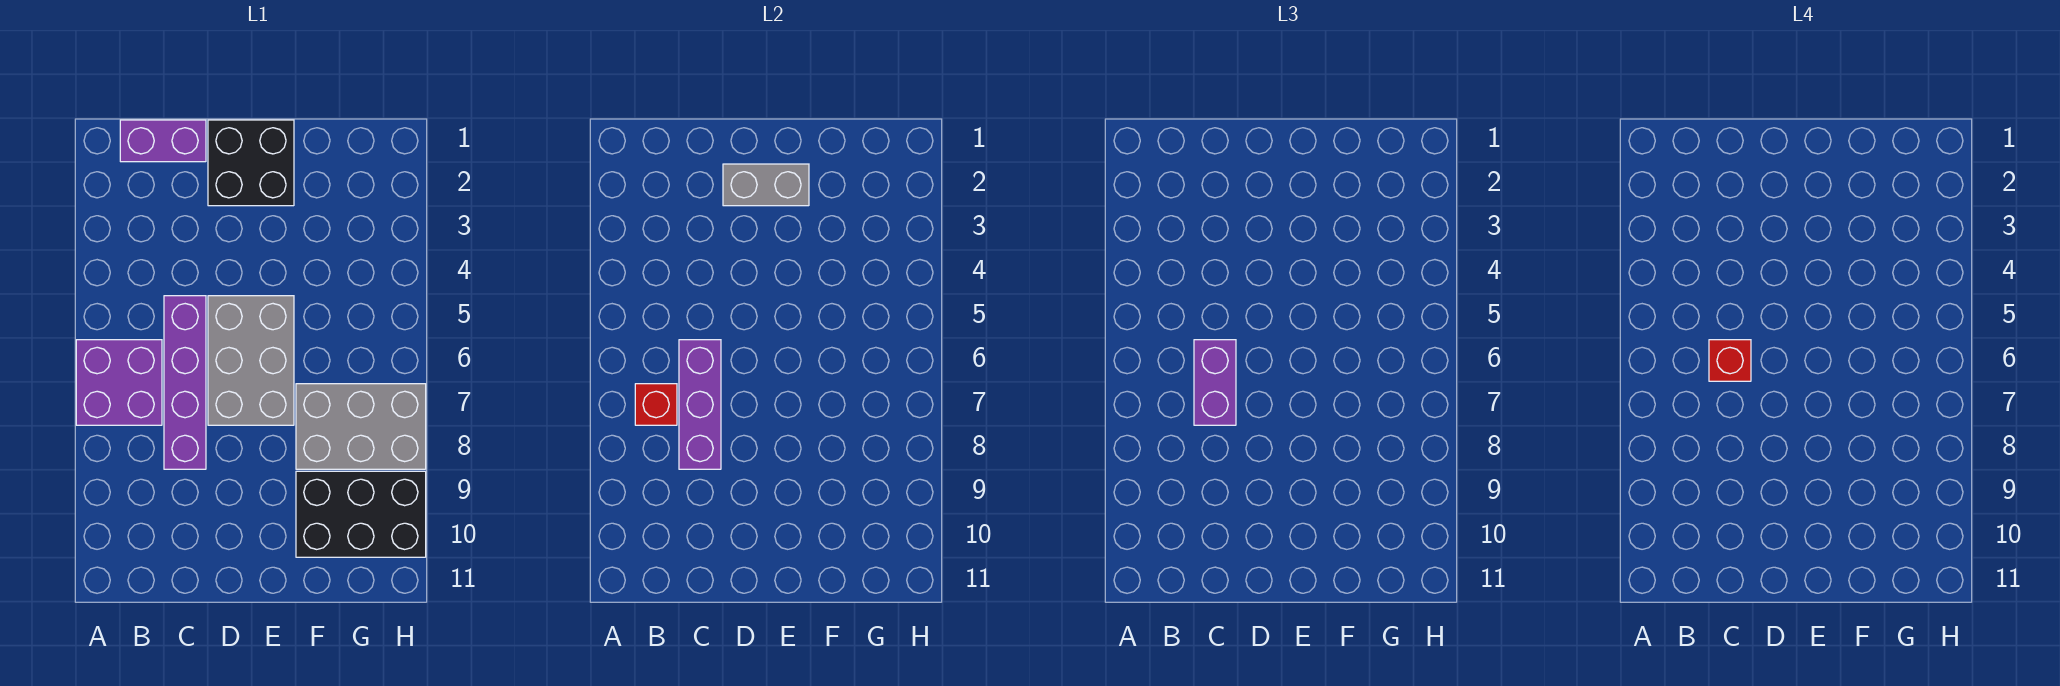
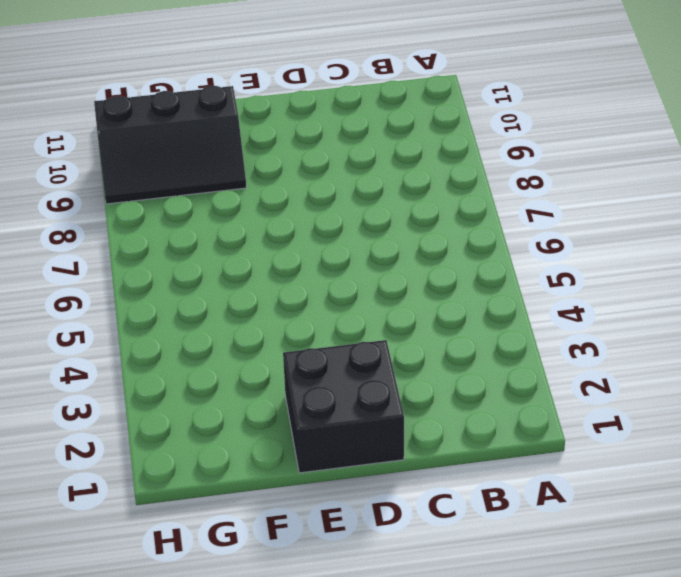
black slope F9:H10 level 1 top 10 -> black brick F9:H10 level 1
none -> purple brick A6:B7 level 1
none -> purple brick B1:C1 level 1
none -> purple brick C5:C8 level 1

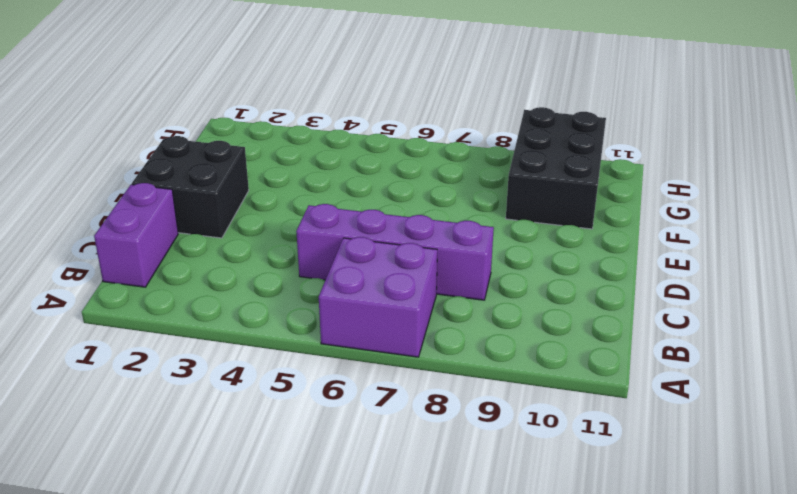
none -> grey brick D5:E7 level 1
none -> grey brick F7:H8 level 1
none -> red brick B7 level 2

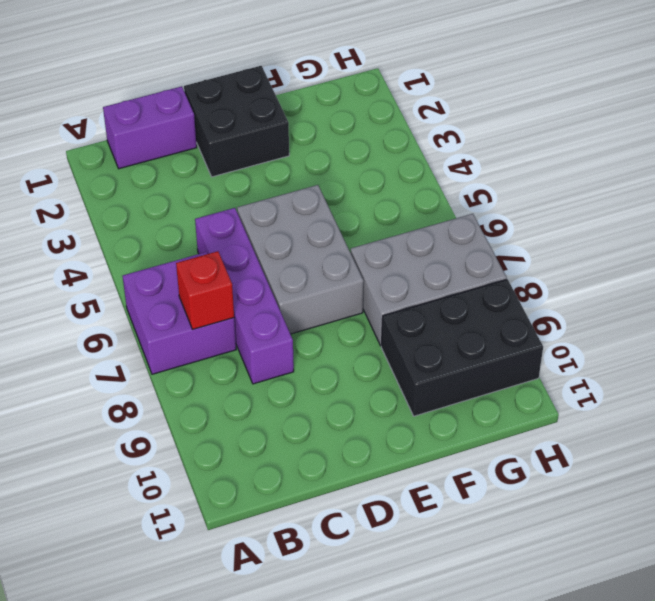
none -> purple brick C6:C8 level 2
none -> grey brick D2:E2 level 2
none -> purple brick C6:C7 level 3

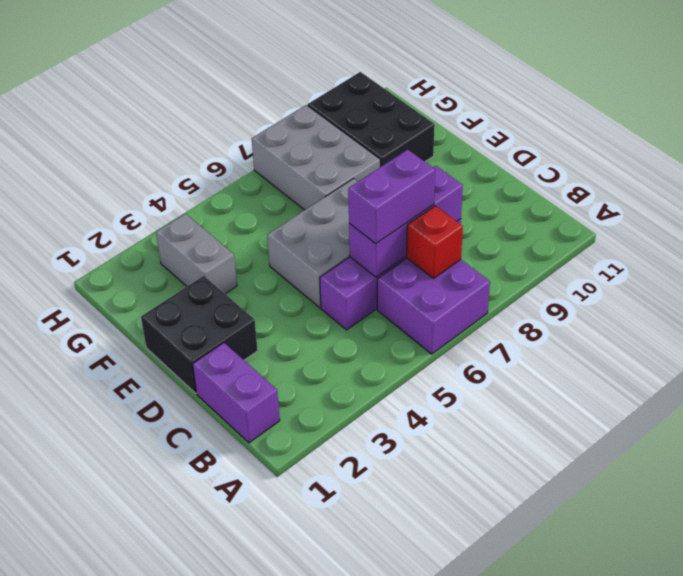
grey brick F3:G3 level 1 -> grey brick D2:E2 level 2
none -> red brick C6 level 4

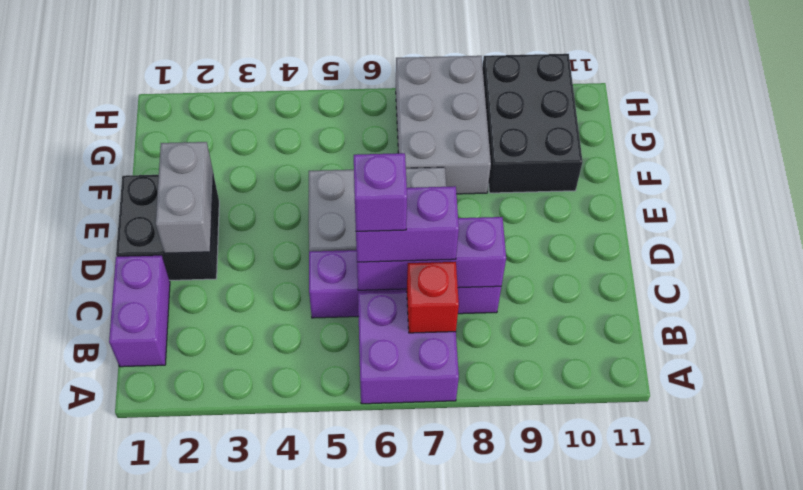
purple brick C6 level 4 -> red brick C6 level 4

